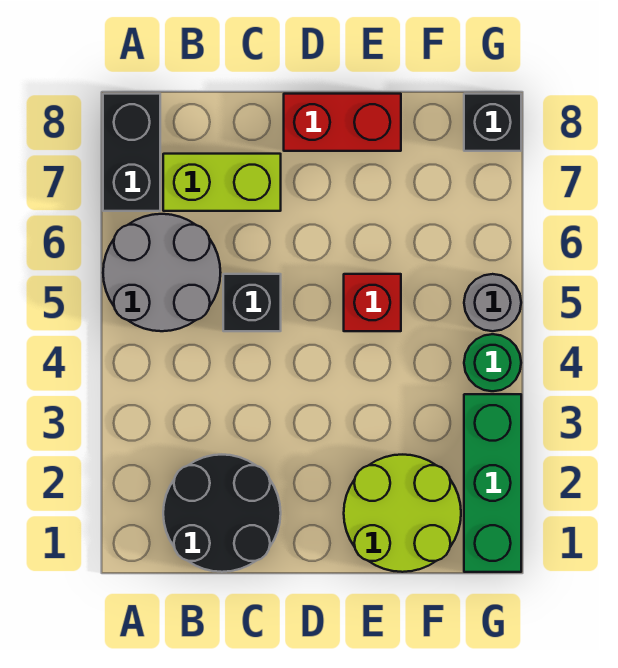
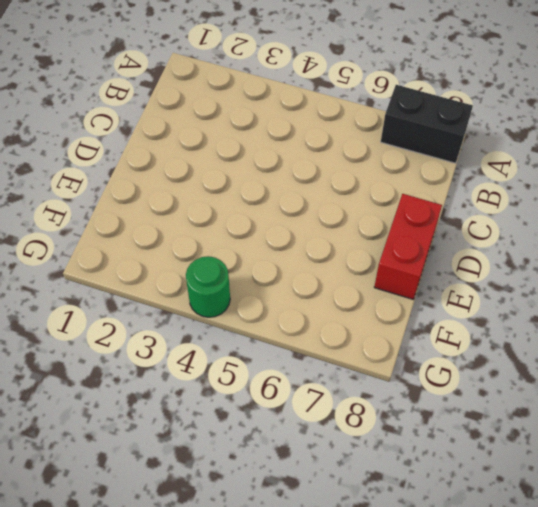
none -> grey round brick A5:B6 level 1
none -> black round brick B1:C2 level 1
none -> lime brick B7:C7 level 1

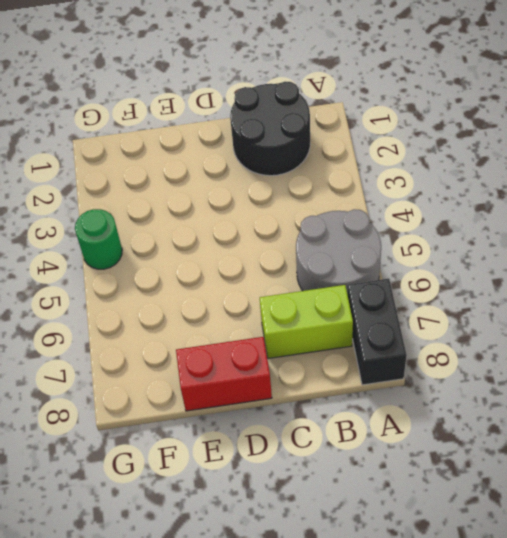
none -> black brick C5 level 1
none -> lime round brick E1:F2 level 1
none -> red brick E5 level 1

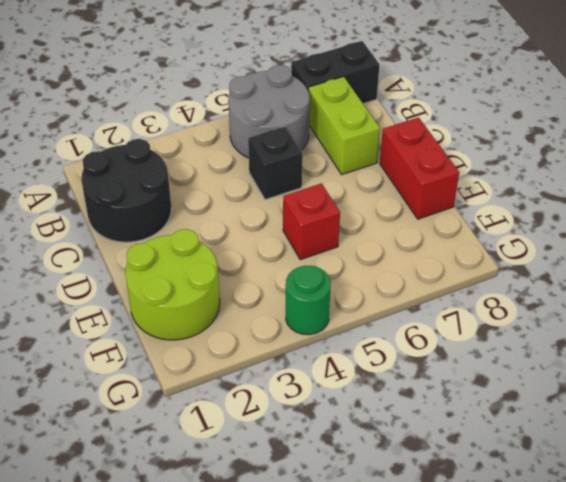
none -> green brick G1:G3 level 1
none -> grey round brick G5 level 1
none -> black brick G8 level 1

